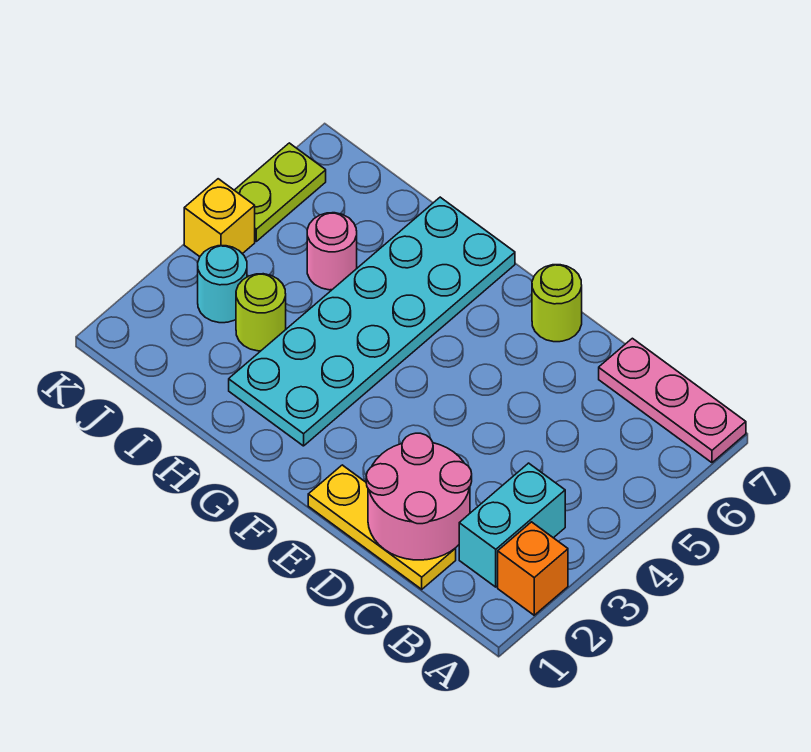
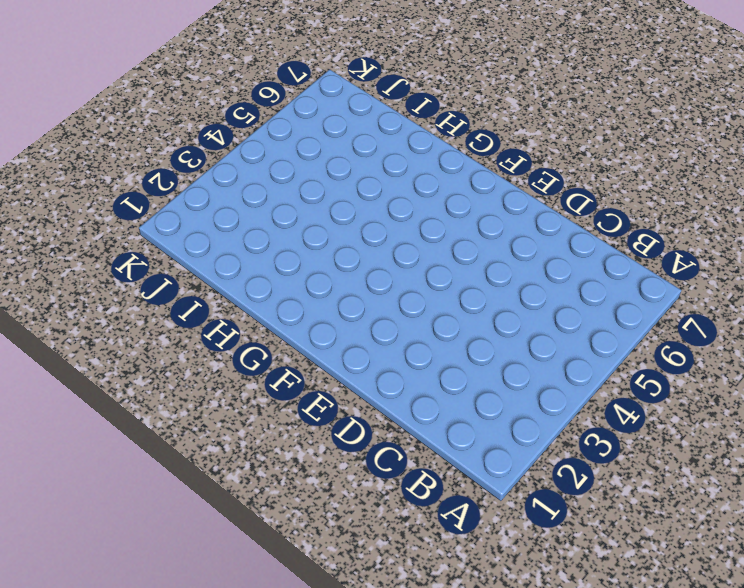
none -> orange brick A2 level 1
none -> pink plate A7:C7 level 1
none -> cyan brick B2:B3 level 1

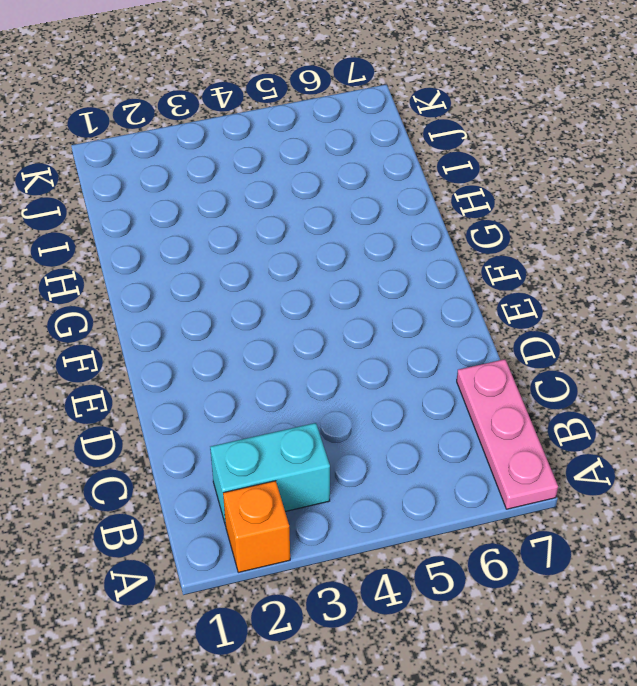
none -> yellow plate C1:E1 level 1
none -> lime round brick E7 level 1
none -> cyan plate G2:H7 level 1

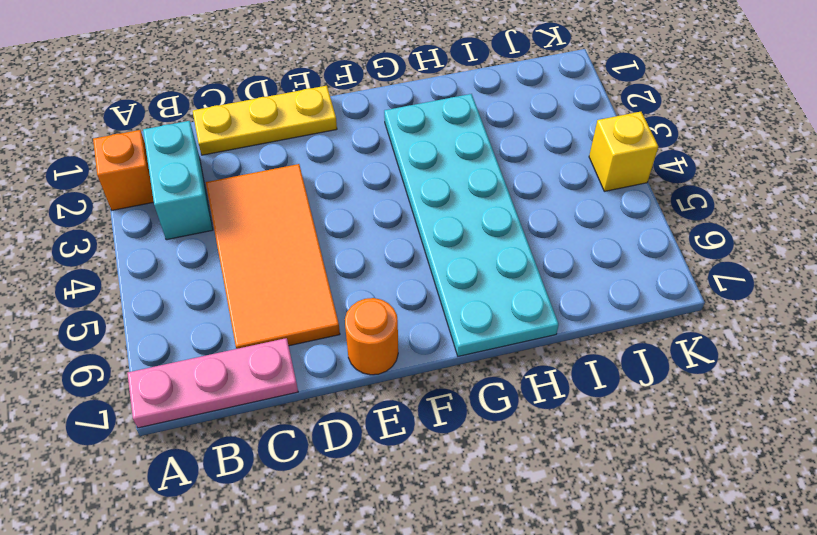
orange tile C3:D6 level 1 -> none
orange round brick E7 level 1 -> lime round brick E7 level 1
none -> lime round brick I3 level 1
none -> pink round brick I5 level 1
none -> cyan round brick J3 level 1

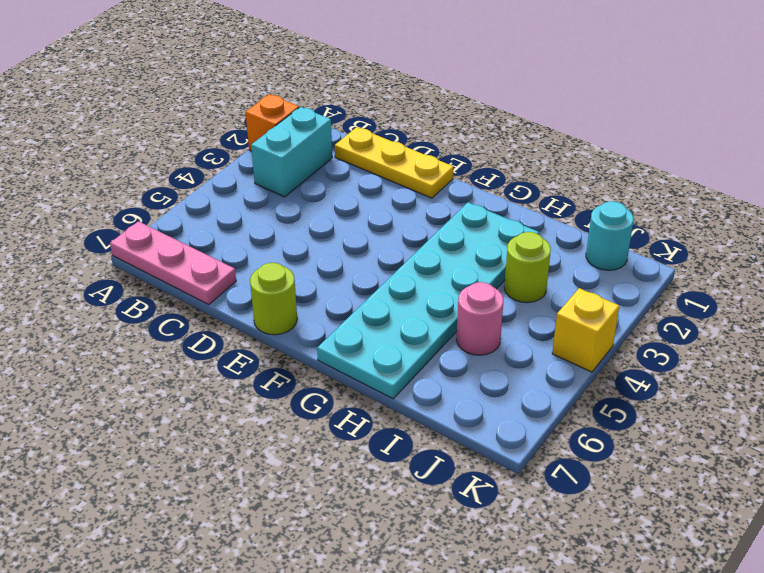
cyan round brick J1 level 1 -> cyan round brick J3 level 1
none -> lime plate K5:K6 level 1
none -> pink round brick C1:D2 level 2

